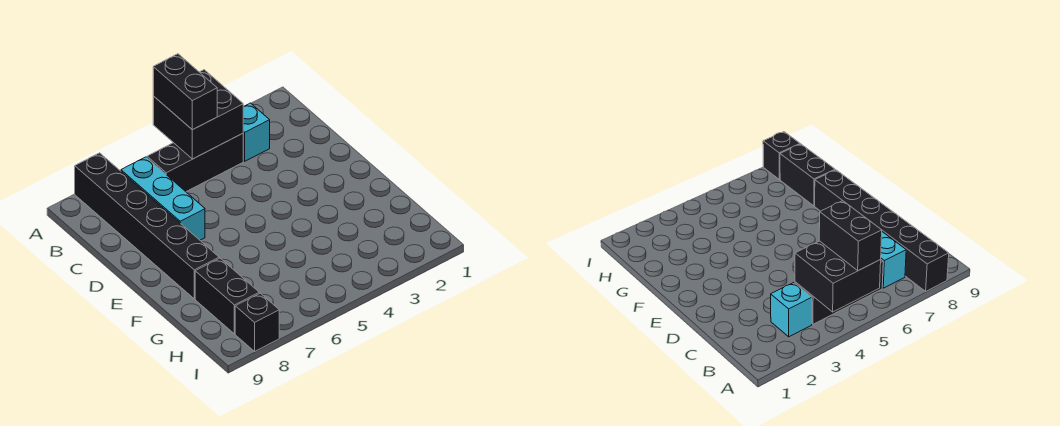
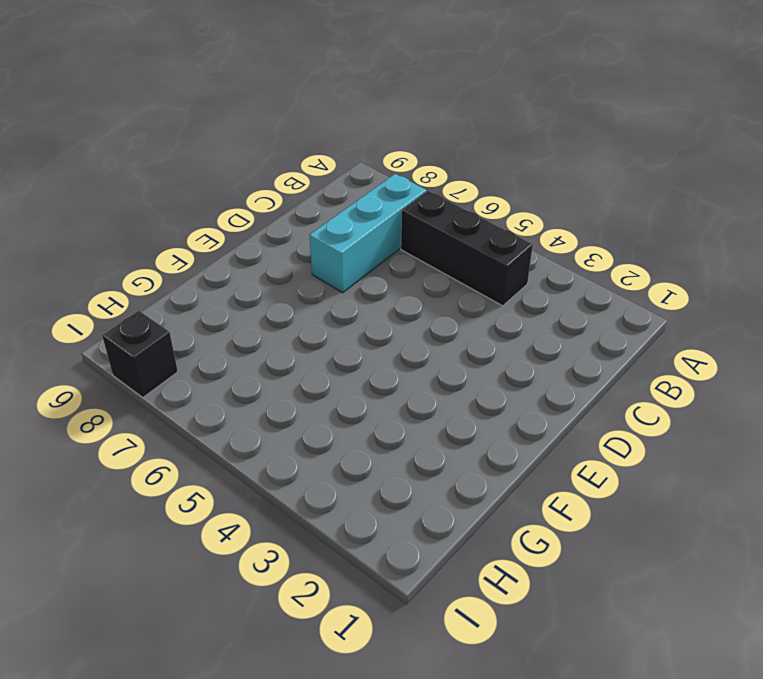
none -> black brick A8:F8 level 1
none -> cyan brick B3 level 1

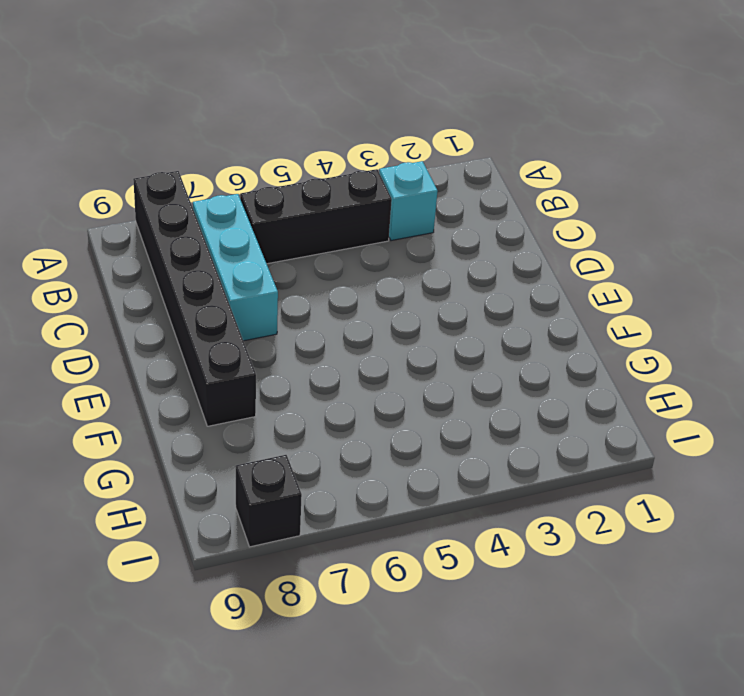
none -> black brick G8:H8 level 1
none -> black brick A4:B5 level 2

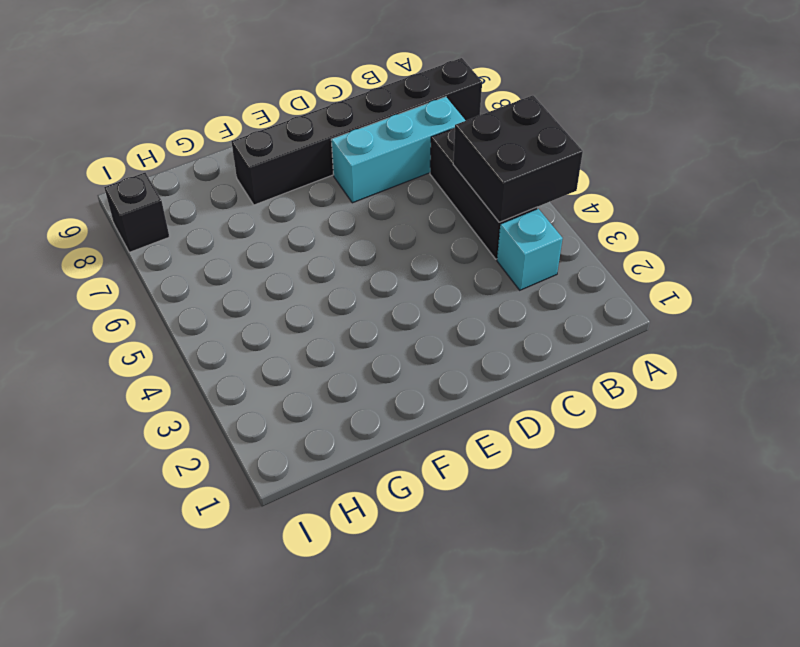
none -> black brick G8:H8 level 1
none -> black brick A5:B5 level 3

